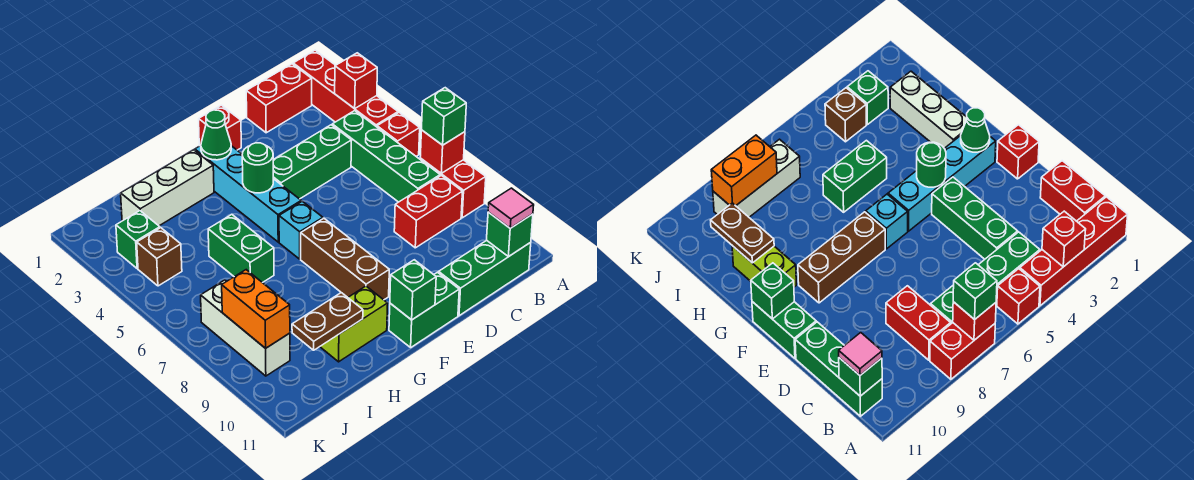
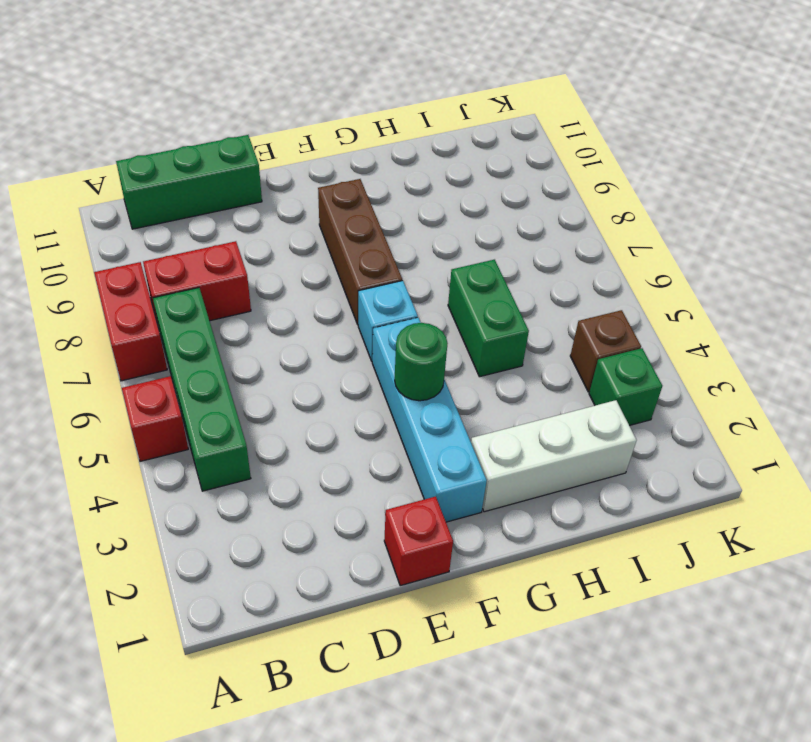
none -> red brick A1:A4 level 1
none -> red brick B1:C1 level 1
none -> green brick C4:E4 level 1

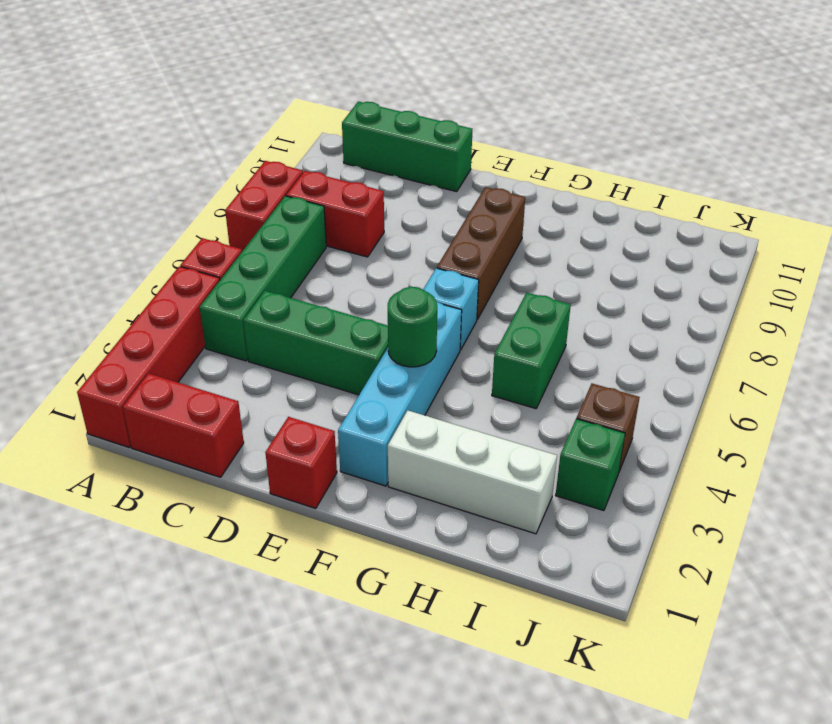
none -> green brick E11:F11 level 1
none -> lime brick G10:H10 level 1
none -> white brick J7:J9 level 1

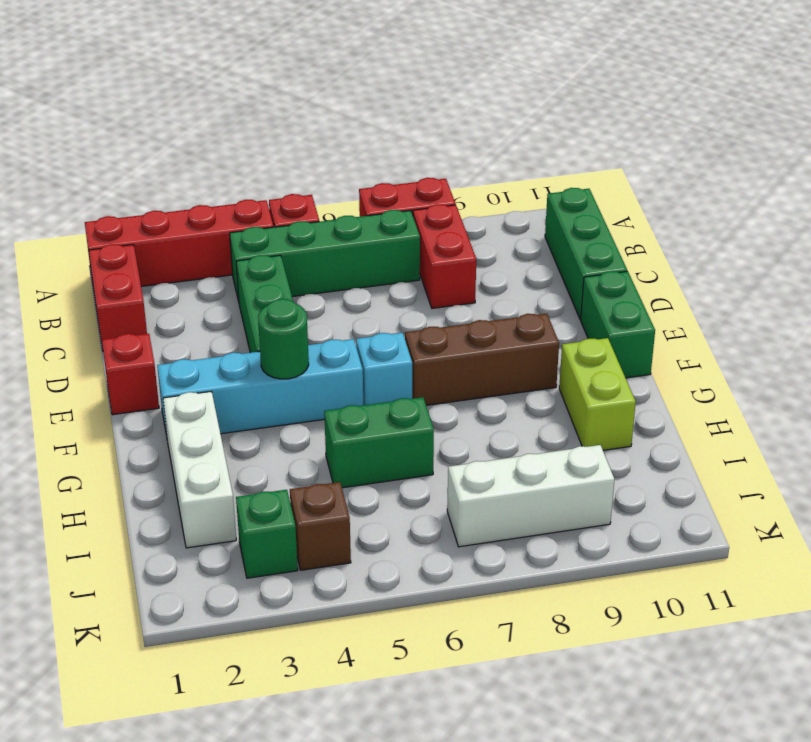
none -> red brick A3 level 2
none -> red brick A7 level 2
none -> green brick B11 level 2

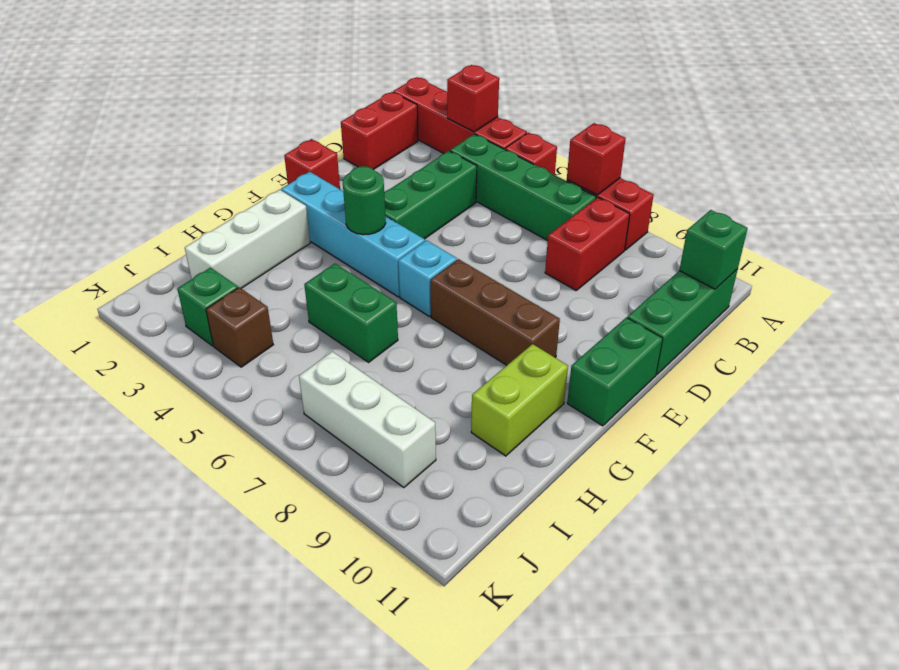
none -> green cone F2 level 2
none -> green brick F11 level 2
none -> brown plate H10:I10 level 2

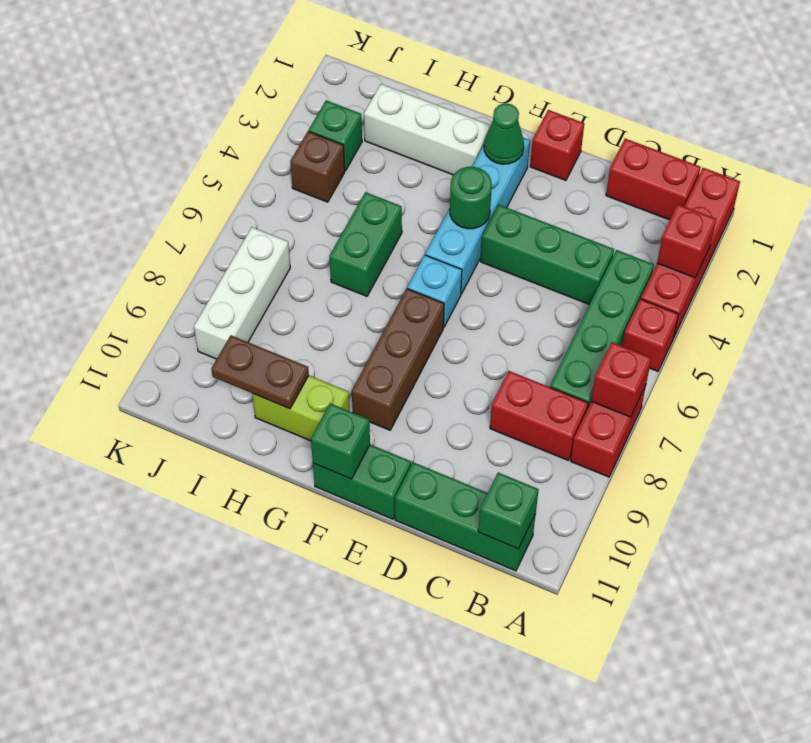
none -> orange brick J8:J9 level 2
none -> green brick A7 level 3
none -> pink tile B11 level 3

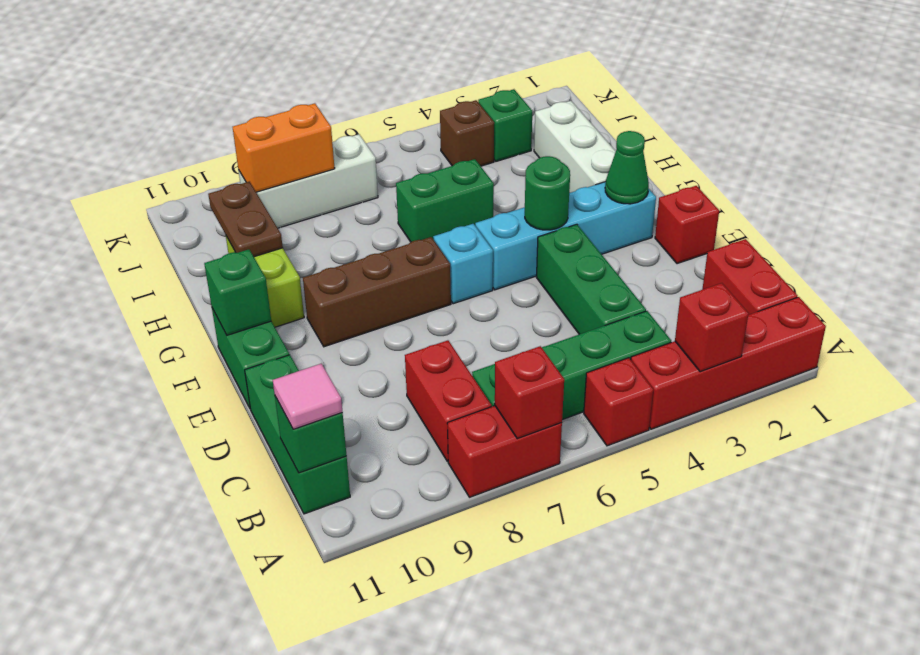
none -> green brick A7 level 3

